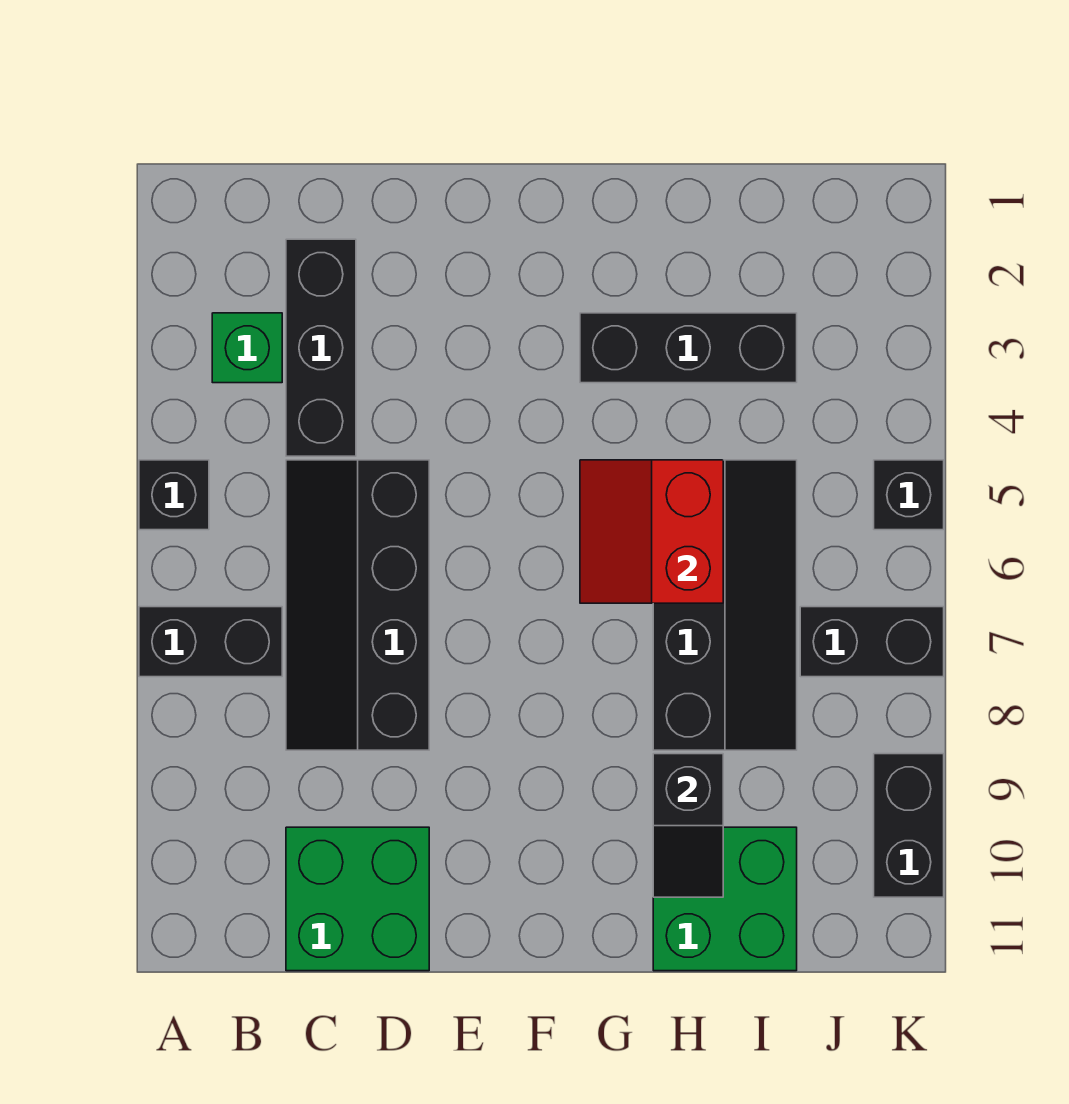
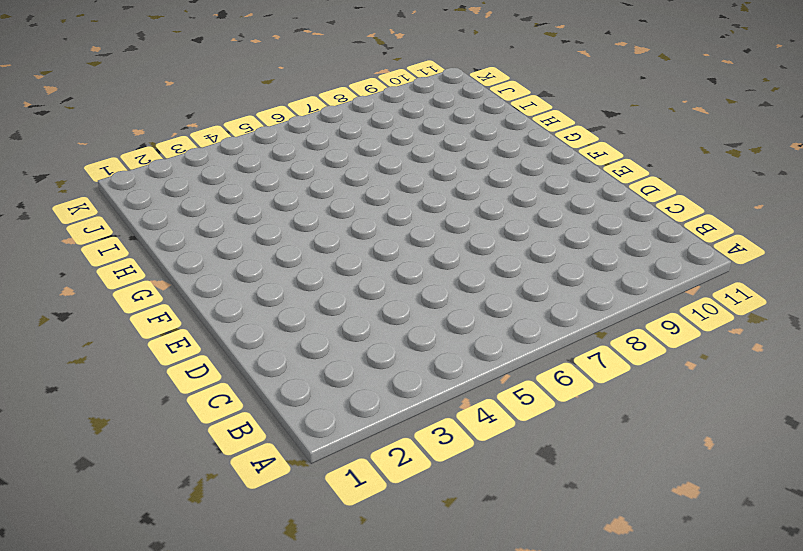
none -> black brick A5 level 1
none -> black brick A7:B7 level 1
none -> green brick B3 level 1

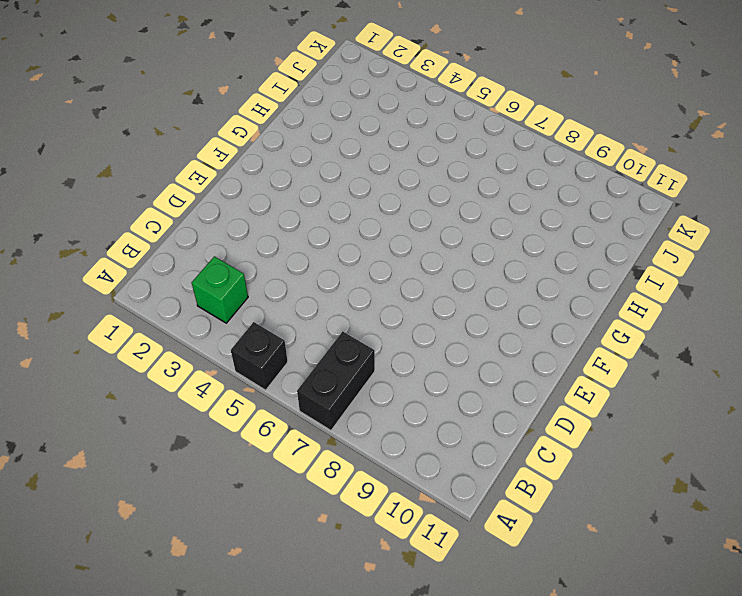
none -> black brick C2:C4 level 1
none -> black slope C5:D8 level 1 top D
none -> green brick C10:D11 level 1

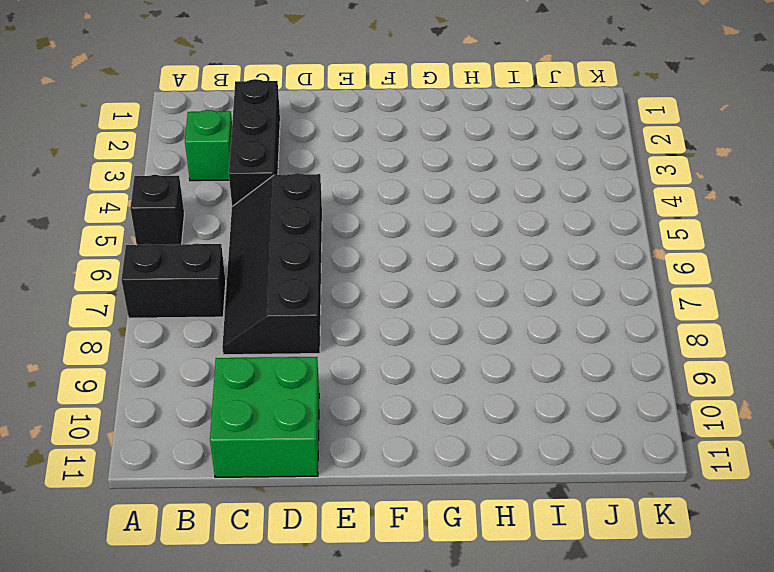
none -> black brick G3:I3 level 1
none -> black slope H5:I8 level 1 top H
none -> green brick H10:I11 level 1

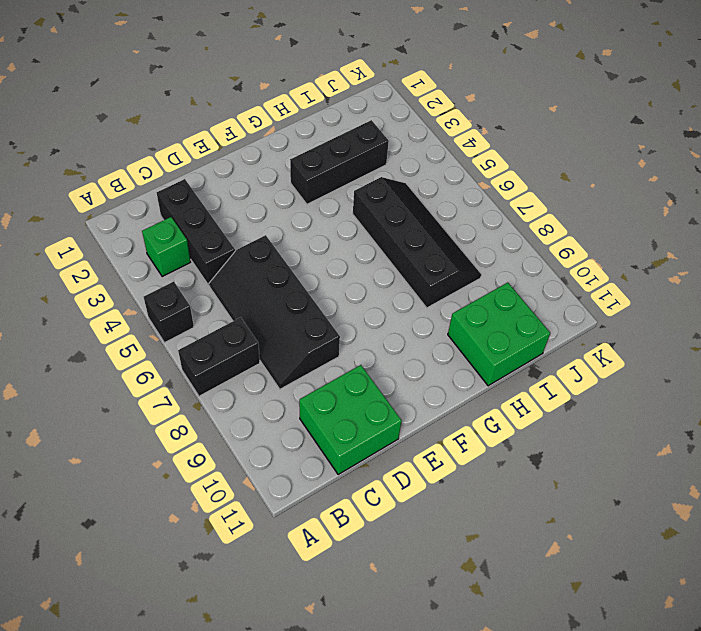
none -> black brick J7:K7 level 1
none -> black brick K5 level 1
none -> black brick K9:K10 level 1

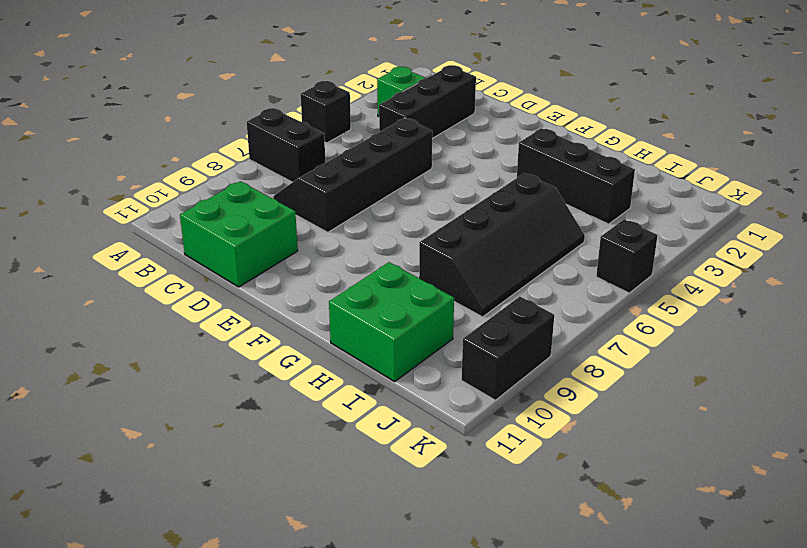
none -> black brick J7:K7 level 1
none -> red slope G5:H6 level 2 top H
none -> black slope H9:H10 level 2 top 9

